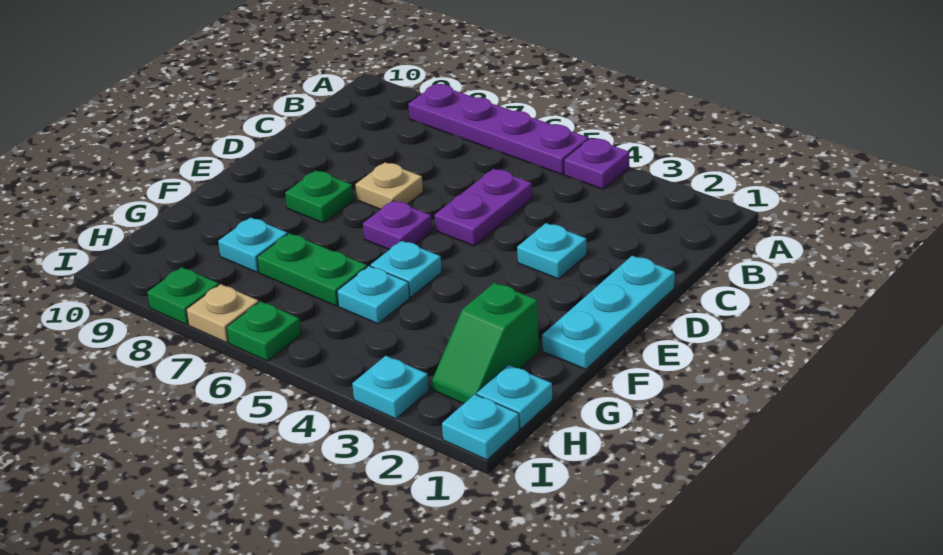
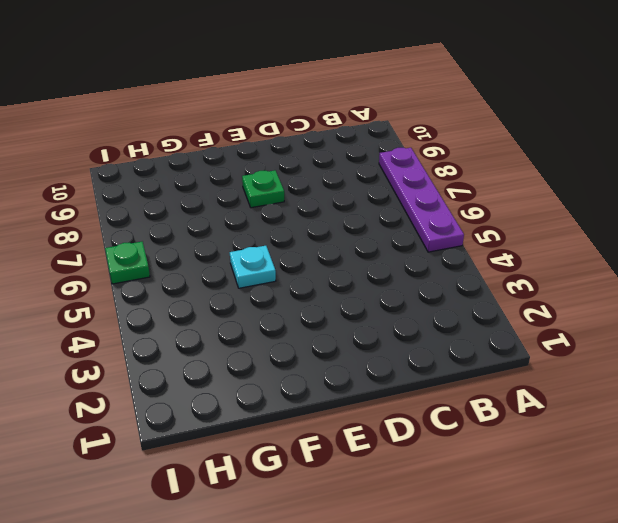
none -> purple plate A4 level 1
none -> purple plate C5:D5 level 1
none -> cyan plate D1:F1 level 1

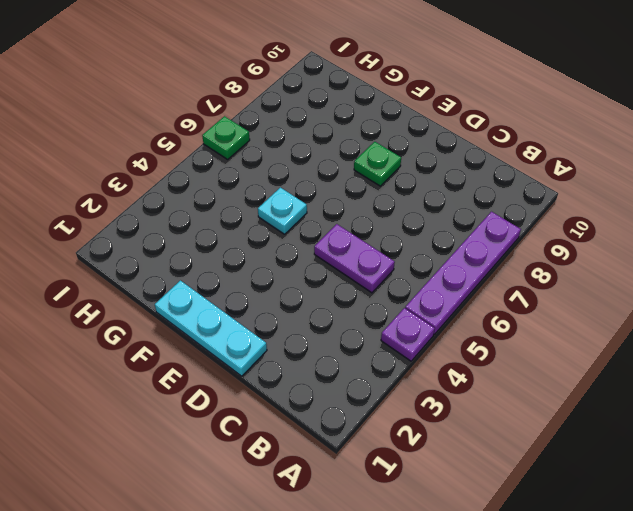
none -> cyan plate D3 level 1
none -> tan plate D7 level 1
none -> purple plate E6 level 1

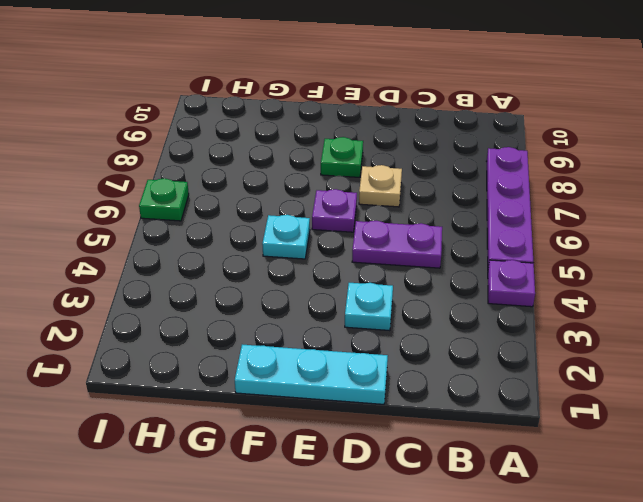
none -> green slope G2:H2 level 1 top G
none -> cyan plate G5 level 1
none -> green plate G6:G7 level 1

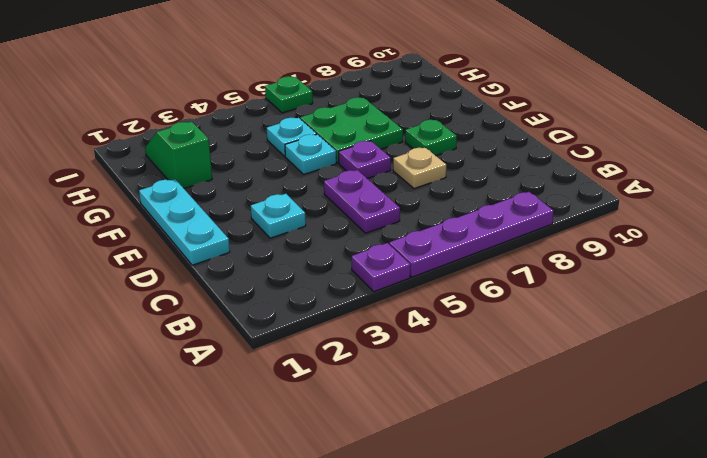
green plate F6:G7 level 1 -> green plate G6:G7 level 1
none -> cyan plate G8 level 1
none -> cyan plate H1 level 1
none -> cyan plate I1 level 1

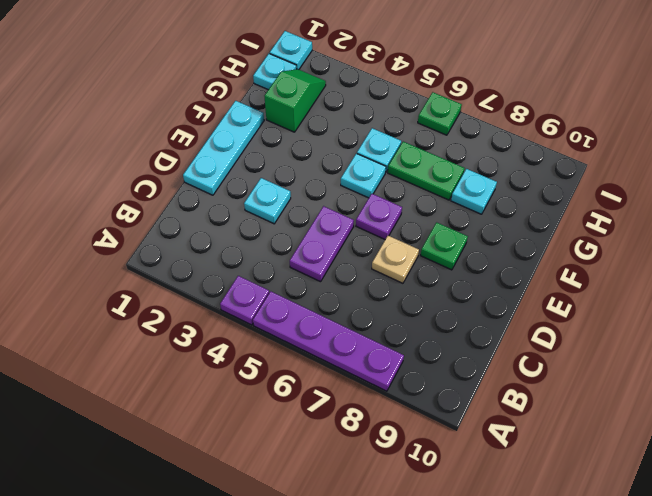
none -> cyan plate I3 level 1
none -> tan plate I7 level 1
none -> green plate I8 level 1

